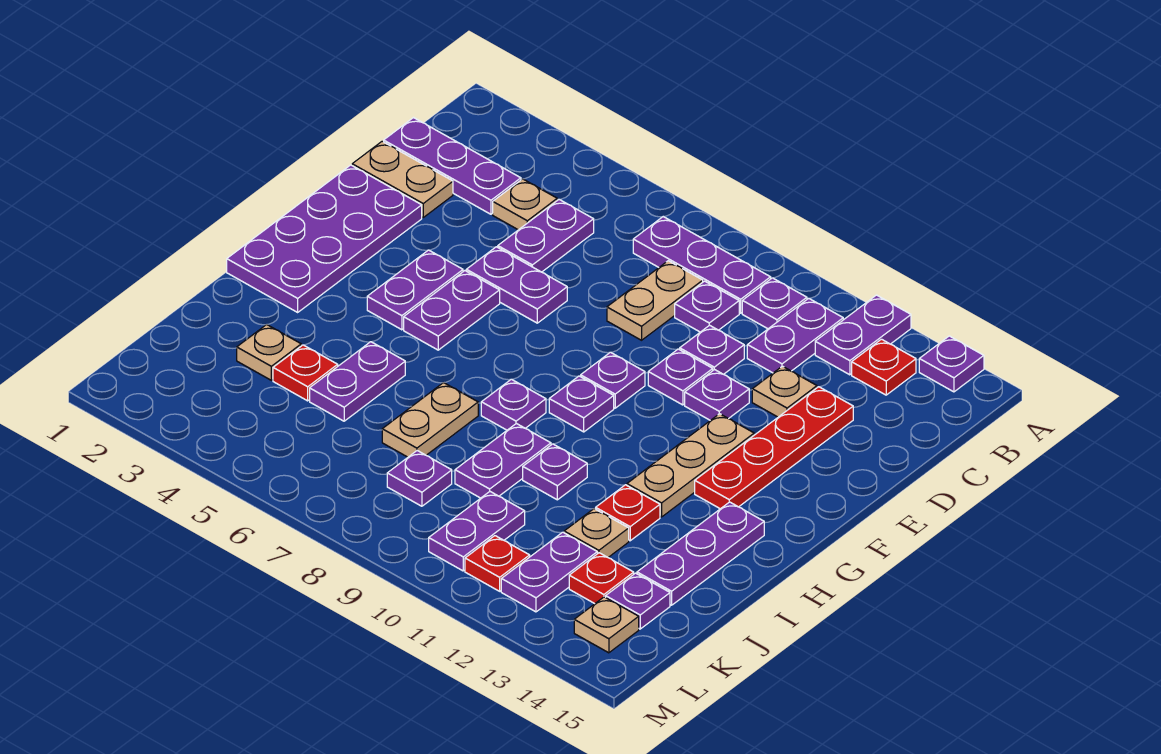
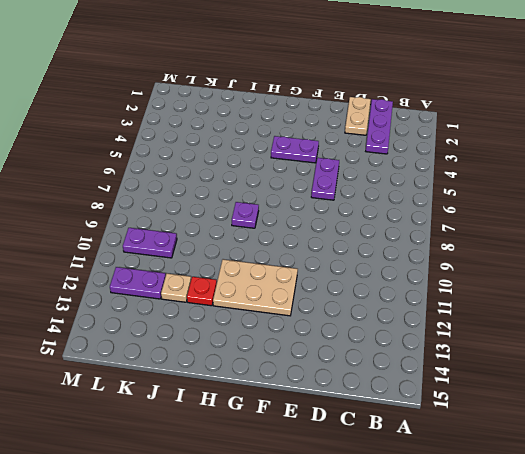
tan plate F11:H12 level 1 -> tan plate F12:H12 level 1
none -> purple plate A12:B12 level 1
none -> purple plate A14 level 1
none -> purple plate B7:B9 level 1
none -> purple plate B10 level 1

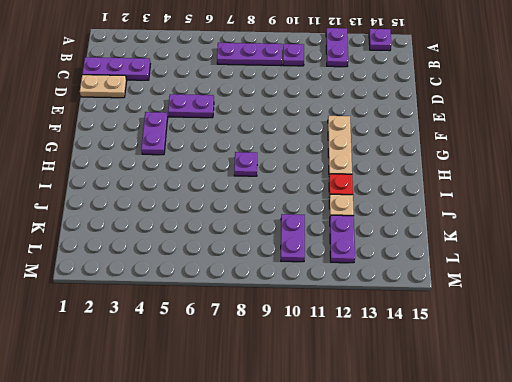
none -> purple plate B11:C11 level 1
none -> red plate B13 level 1
none -> tan plate C4 level 1
none -> purple plate C5:D5 level 1

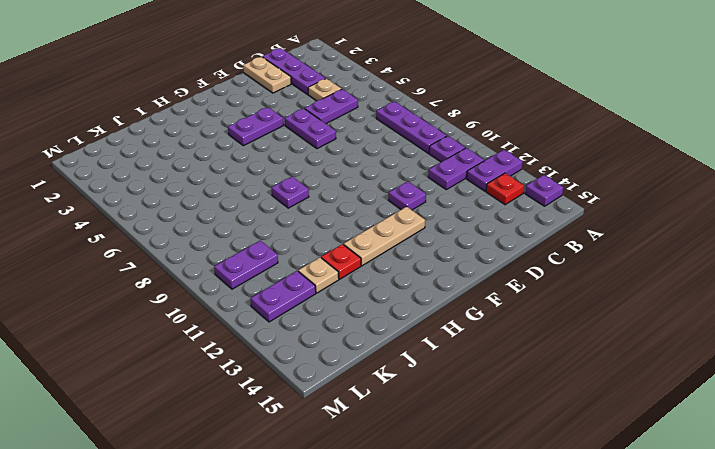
none -> tan plate C8:D8 level 1
none -> purple plate C9 level 1
none -> purple plate D10 level 1
none -> tan plate D12 level 1

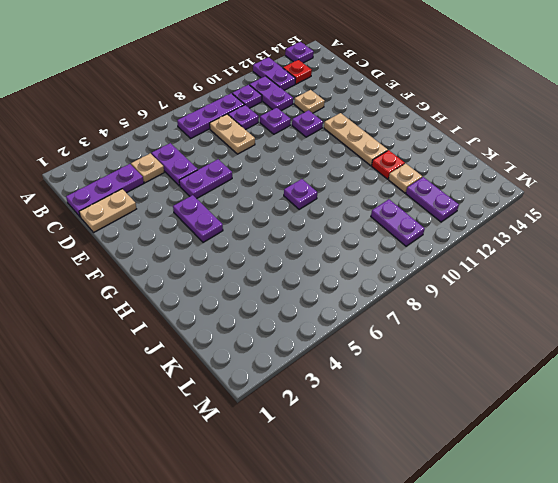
none -> red plate D13:G13 level 1
none -> purple plate E1:H2 level 1
none -> purple plate E10 level 1
none -> purple plate F5:G5 level 1

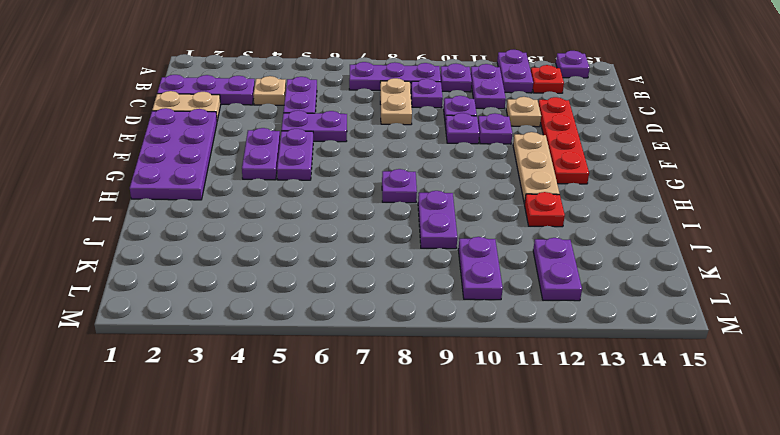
none -> purple plate F9 level 1
none -> purple plate G9 level 1
none -> purple plate H14:J14 level 1
none -> purple plate I5:J5 level 1

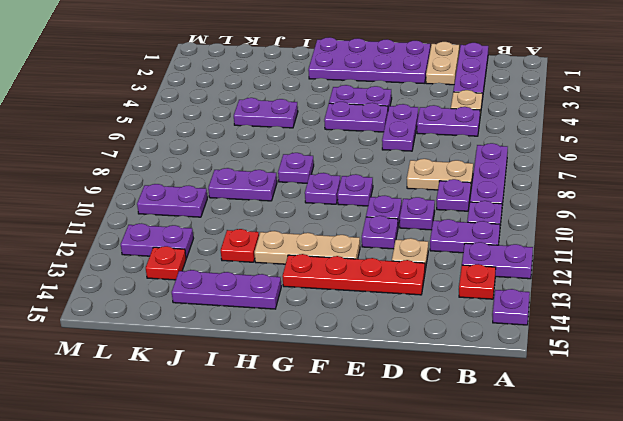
none -> tan plate I7:J7 level 1
none -> purple plate I10 level 1
none -> tan plate J3 level 1
none -> red plate J4 level 1

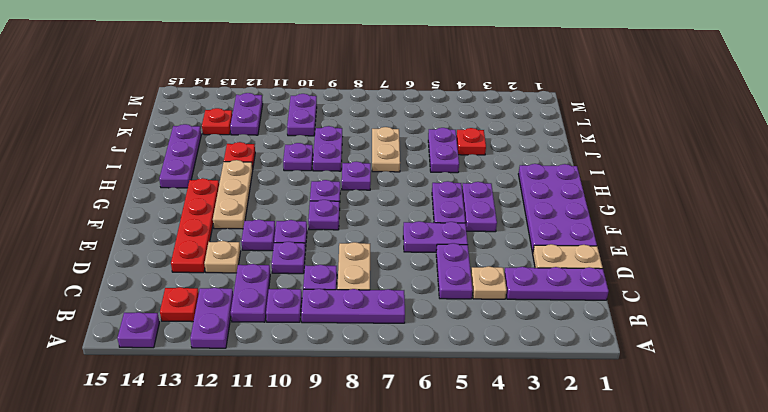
none -> tan plate J3 level 1
none -> tan plate J12 level 1
none -> purple plate K8 level 1
none -> purple plate K14 level 1

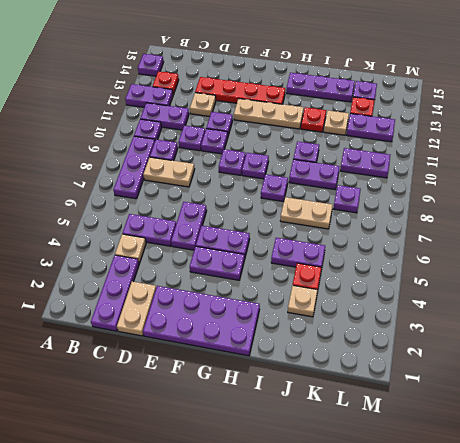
none -> red plate L11 level 1
none -> tan plate L14 level 1

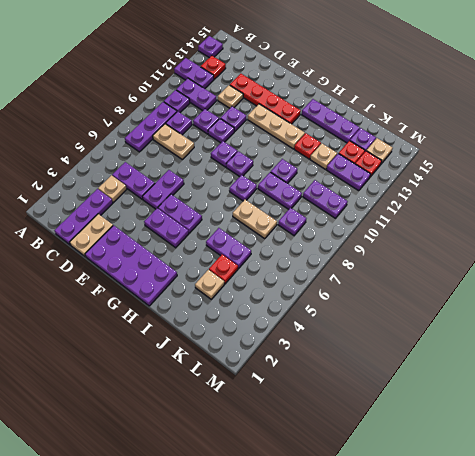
red plate L13 level 1 -> red plate L11 level 1

